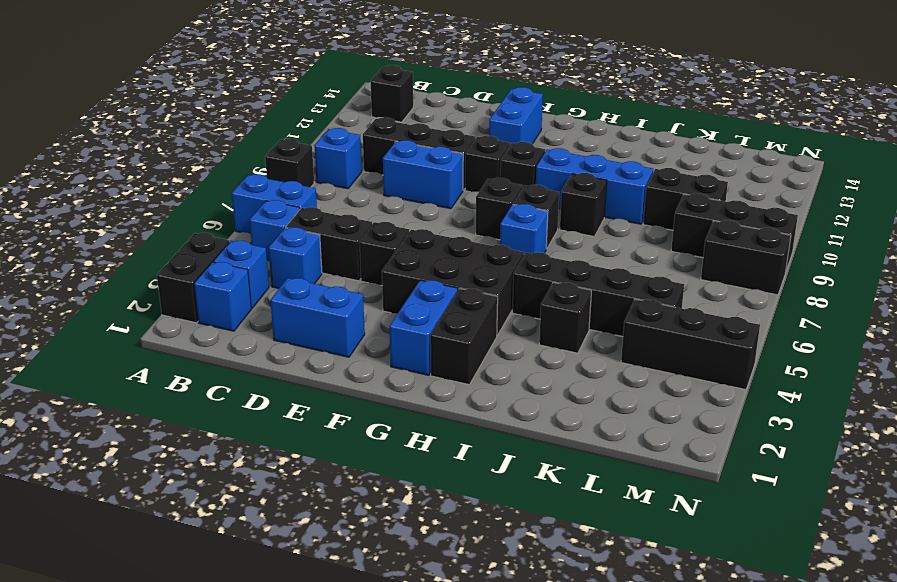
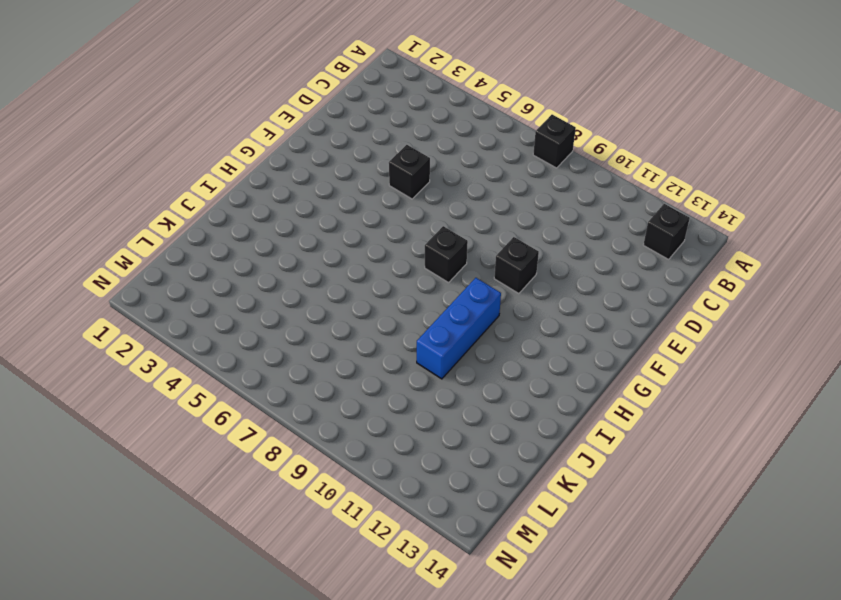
none -> black brick A2:A3 level 1
none -> blue brick A6:B6 level 1
none -> blue brick B2 level 1
none -> blue brick B3 level 1

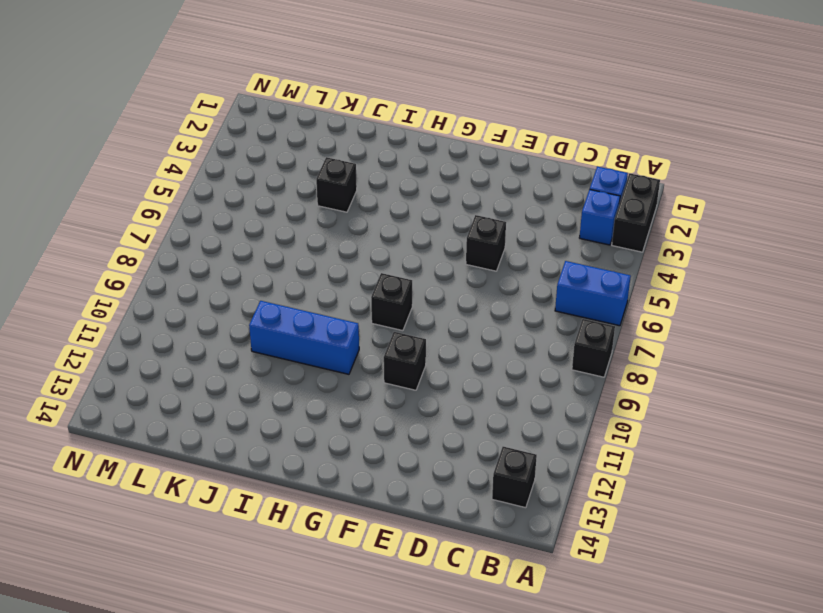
none -> blue brick B5 level 1
none -> blue brick B9 level 1
none -> blue brick C4 level 1
none -> black brick C5:D5 level 1

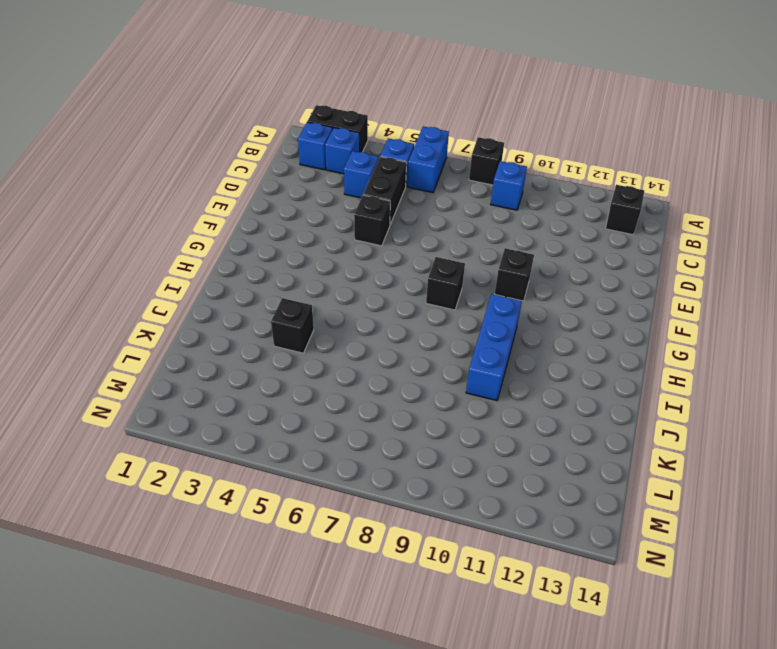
none -> black brick C10:E10 level 1
none -> blue brick D2:E2 level 1
none -> blue brick D9:E9 level 1
none -> black brick F4:H5 level 1

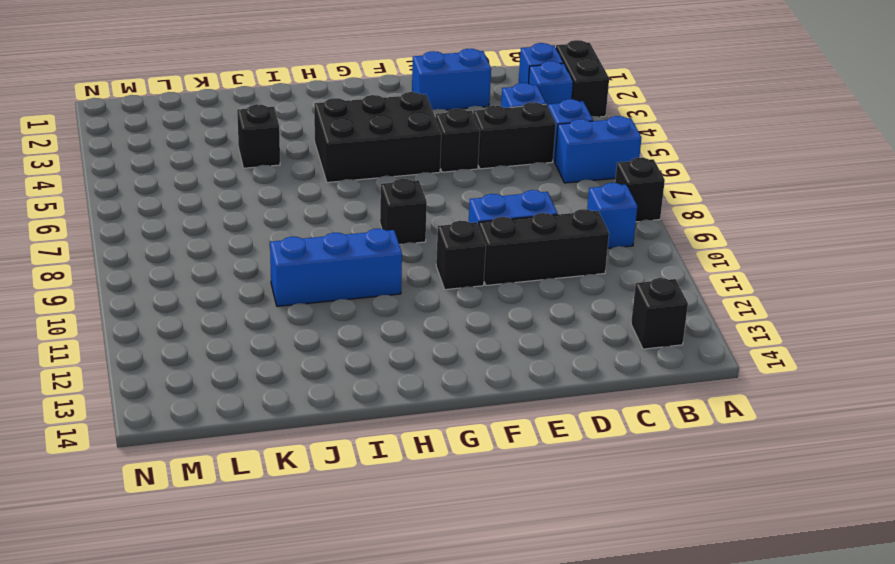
none -> blue brick F12:F13 level 1
none -> blue brick G2:G3 level 1
none -> black brick G10 level 1
none -> black brick H2:H3 level 1

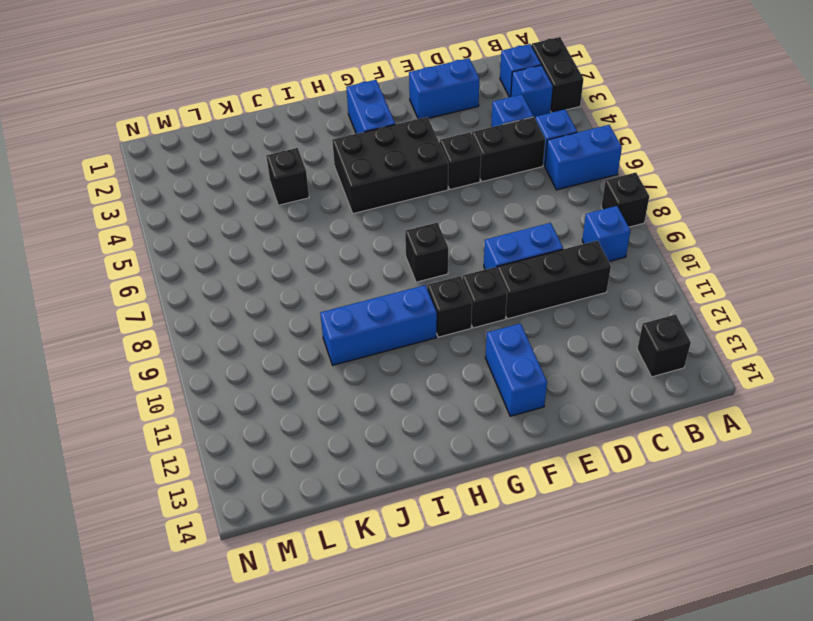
none -> black brick H2:H3 level 1
none -> blue brick H7 level 1
none -> black brick H8 level 1
none -> black brick I5:L5 level 1

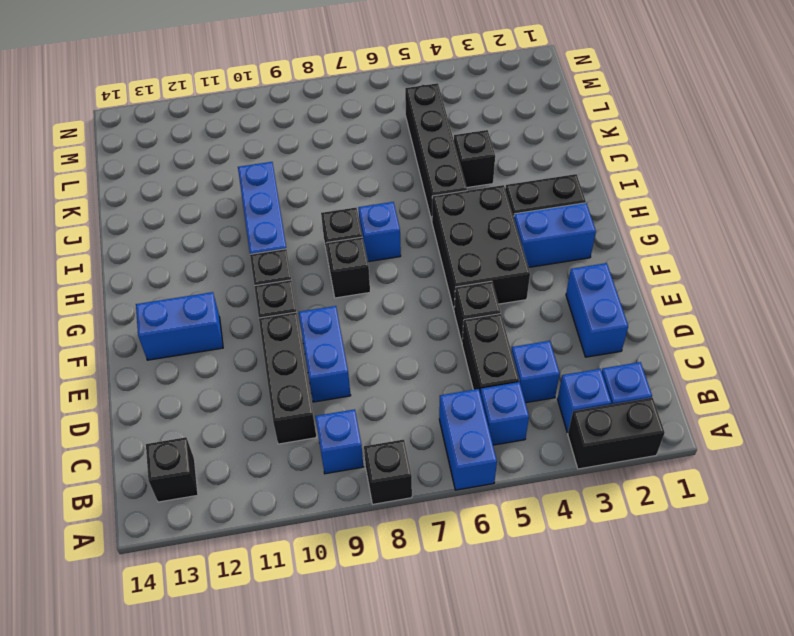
none -> black brick I9 level 1
none -> black brick K10:L10 level 1
none -> black brick L4:N4 level 1
none -> black brick L9:N9 level 1

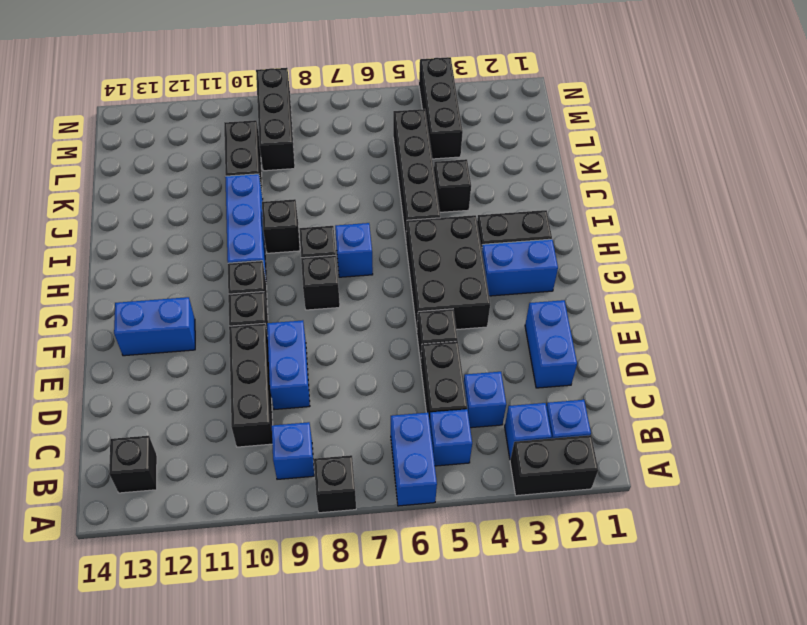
none -> black brick M8:N8 level 1

